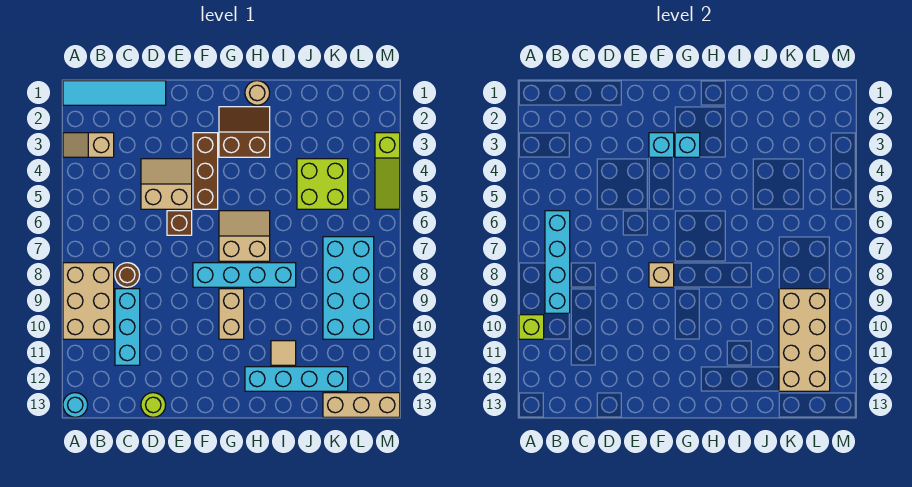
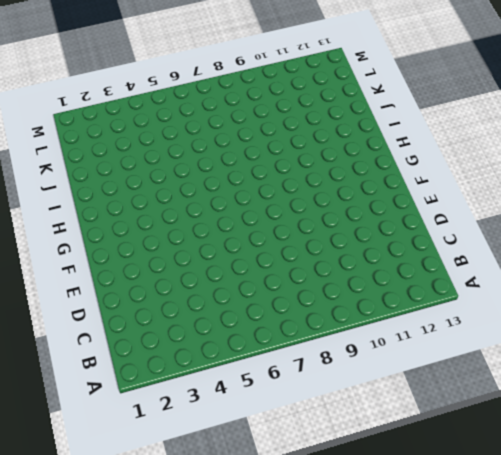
none -> cyan tile A1:D1 level 1
none -> tan slope A3:B3 level 1 top B
none -> tan brick A8:B10 level 1

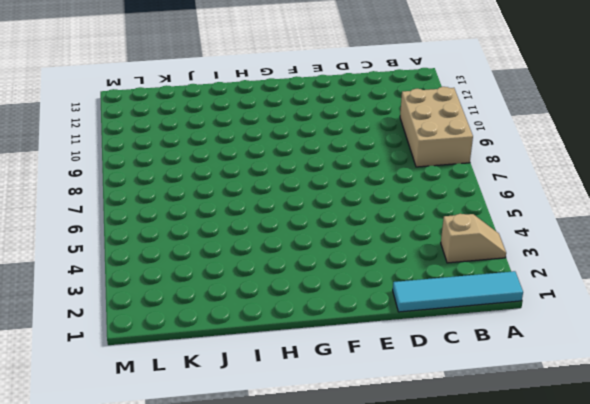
none -> cyan round brick A13 level 1
none -> brown round brick C8 level 1
none -> cyan brick C9:C11 level 1

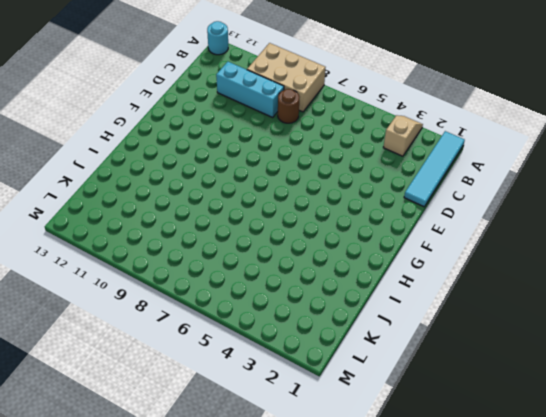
none -> tan slope D4:E5 level 1 top 5
none -> lime round brick D13 level 1
none -> brown brick E6 level 1

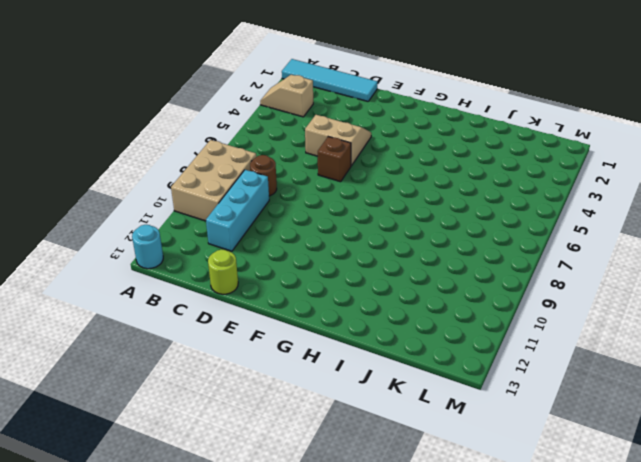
none -> brown brick F3:F5 level 1
none -> cyan brick F8:I8 level 1
none -> brown slope G2:H3 level 1 top 3

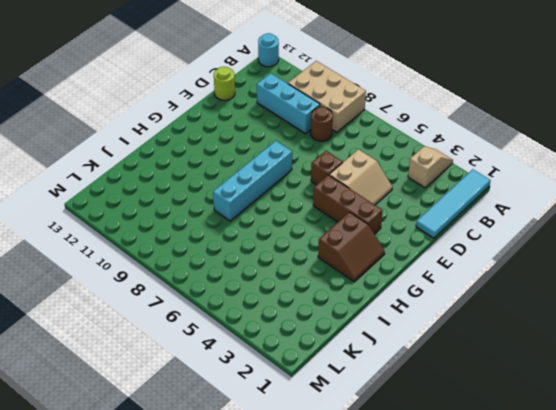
none -> tan slope G6:H7 level 1 top 7
none -> tan brick G9:G10 level 1
none -> tan round brick H1 level 1

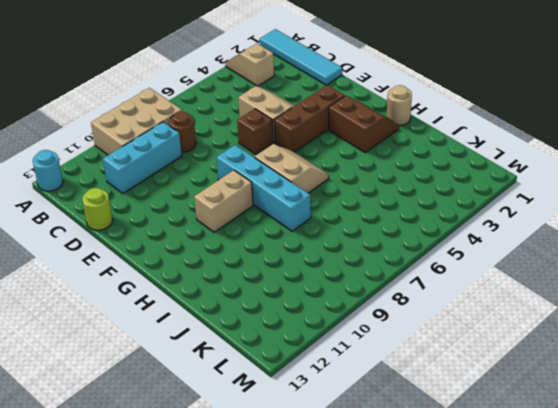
none -> cyan brick H12:K12 level 1
none -> tan tile I11 level 1
none -> lime brick J4:K5 level 1

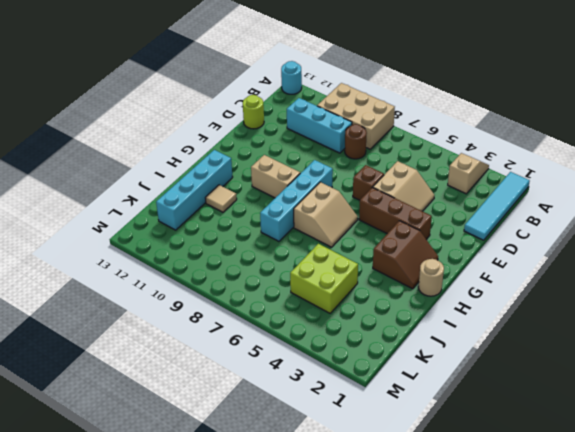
none -> cyan brick K7:L10 level 1
none -> tan brick K13:M13 level 1
none -> lime slope M3:M5 level 1 top 3

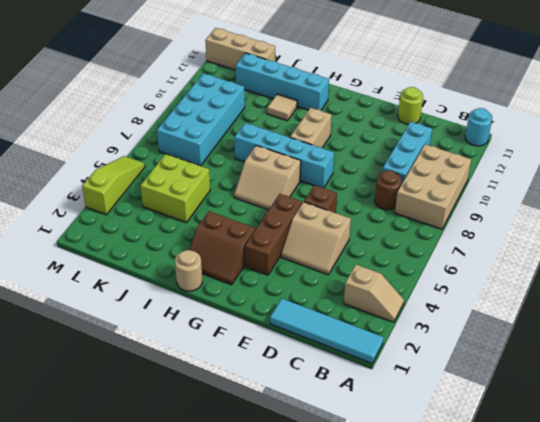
none -> lime brick A10 level 2
none -> cyan brick B6:B9 level 2
none -> cyan brick F3 level 2

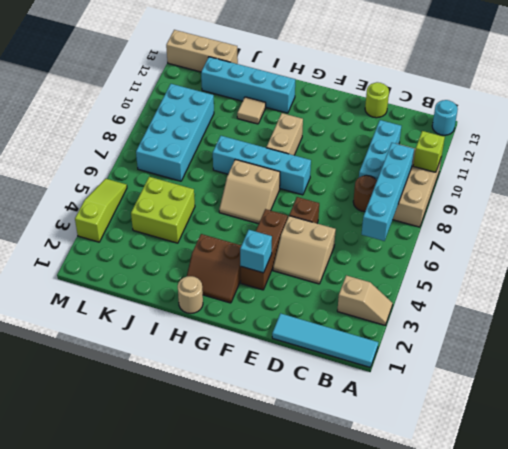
none -> tan brick F8 level 2
none -> cyan brick G3 level 2
none -> tan brick K9:L12 level 2

